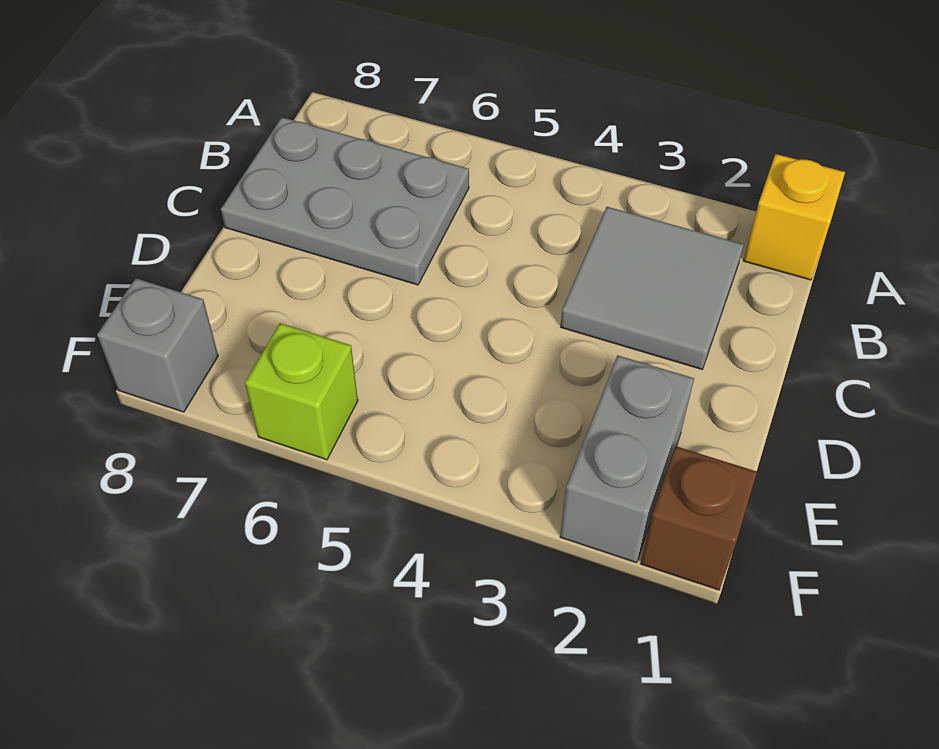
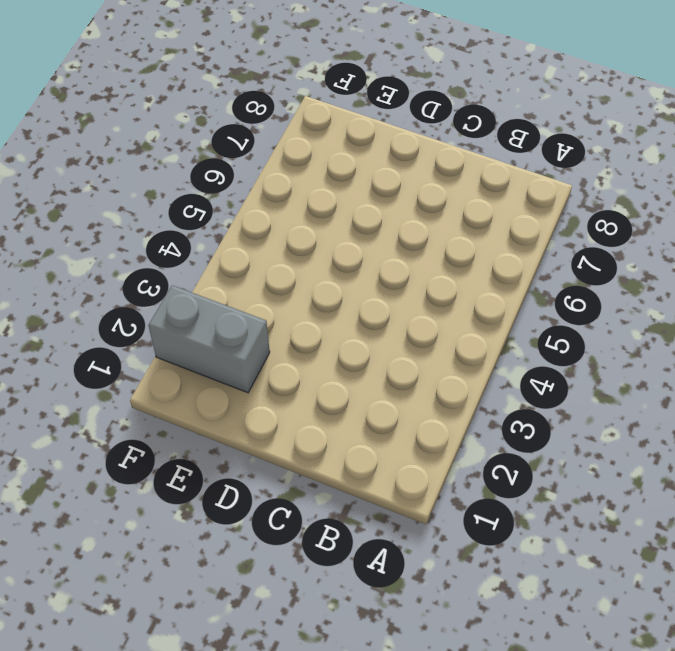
none -> yellow brick A1 level 1
none -> grey tile B2:C3 level 1

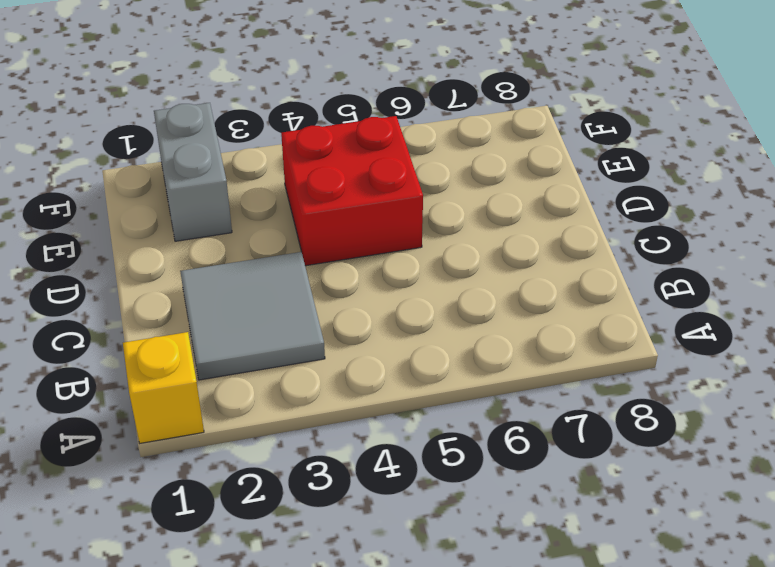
red brick D4:E5 level 1 -> none
none -> grey plate B6:C8 level 1
none -> brown brick F1 level 1

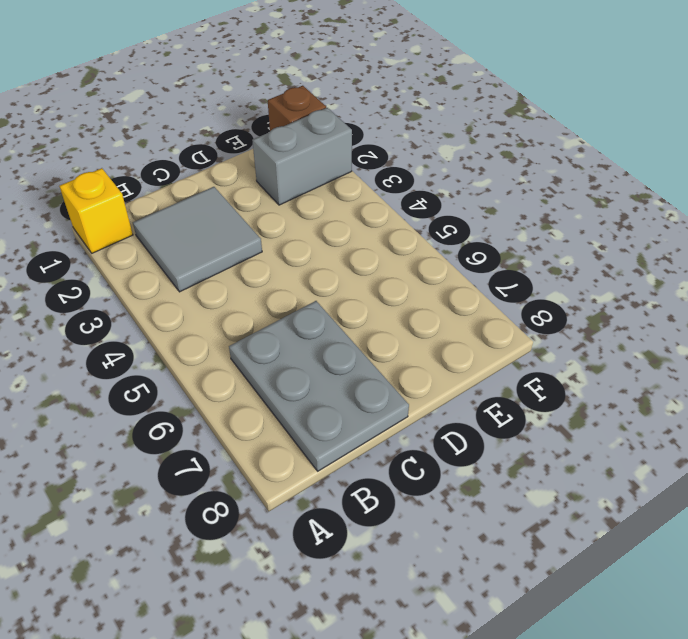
none -> lime brick F6 level 1
none -> grey brick F8 level 1

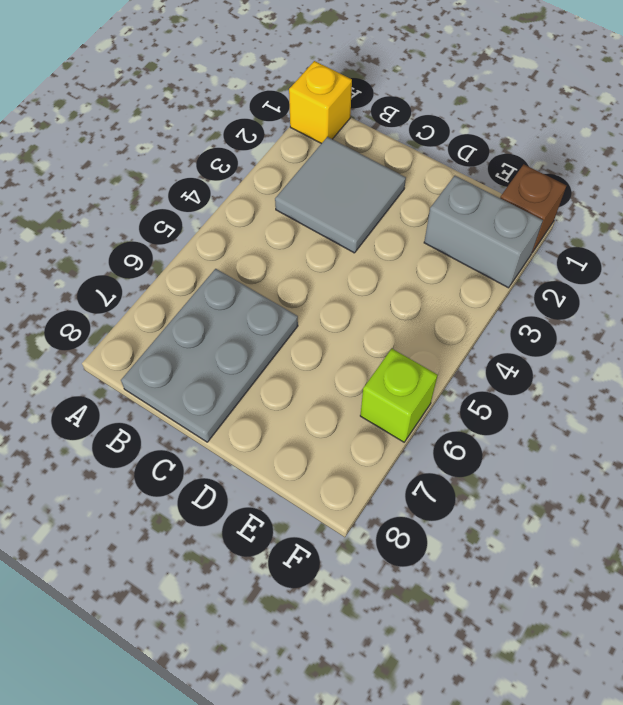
none -> grey brick F8 level 1

